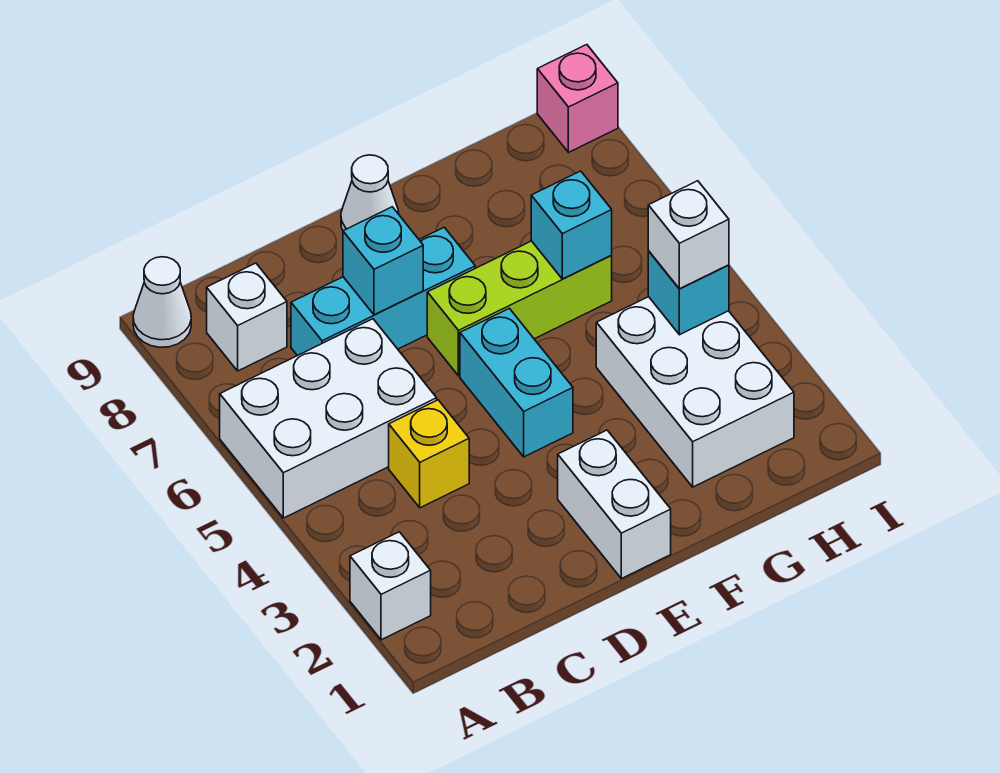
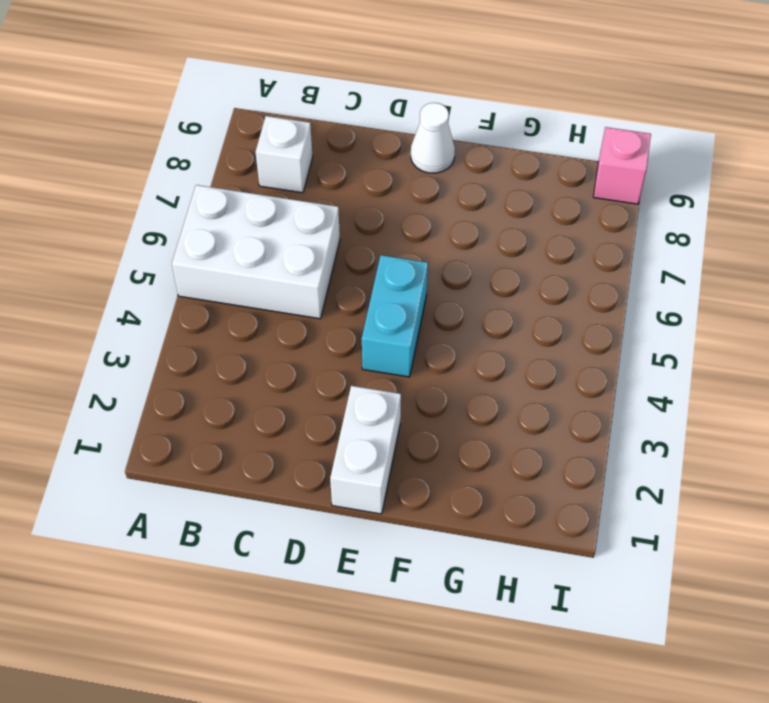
none -> white brick A2 level 1
none -> white cone A9 level 1
none -> yellow brick C4 level 1

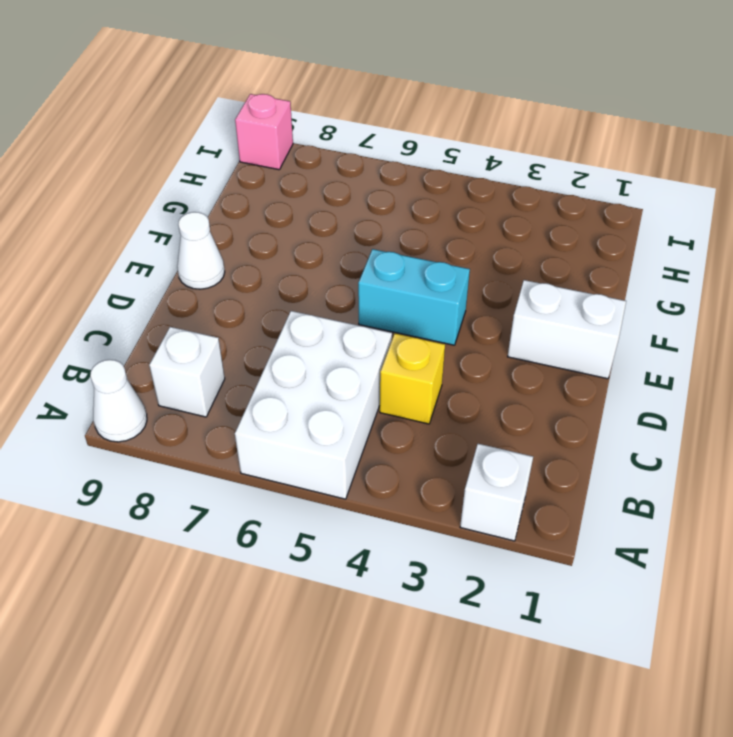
none -> cyan brick C7:E7 level 1
none -> lime brick E6:G6 level 1
none -> white brick G2:H4 level 1

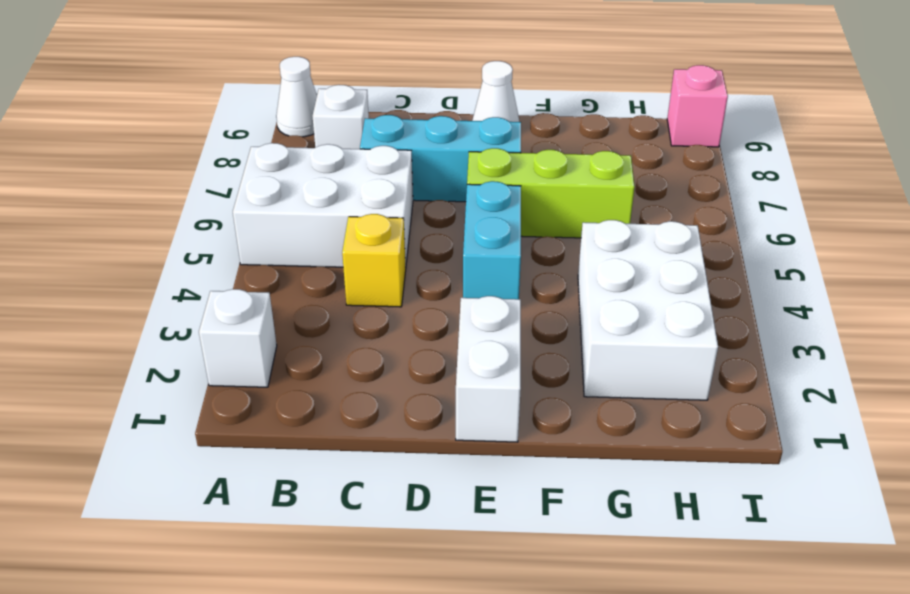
none -> cyan brick D7 level 2
none -> cyan brick G6 level 2
none -> cyan brick H4 level 2

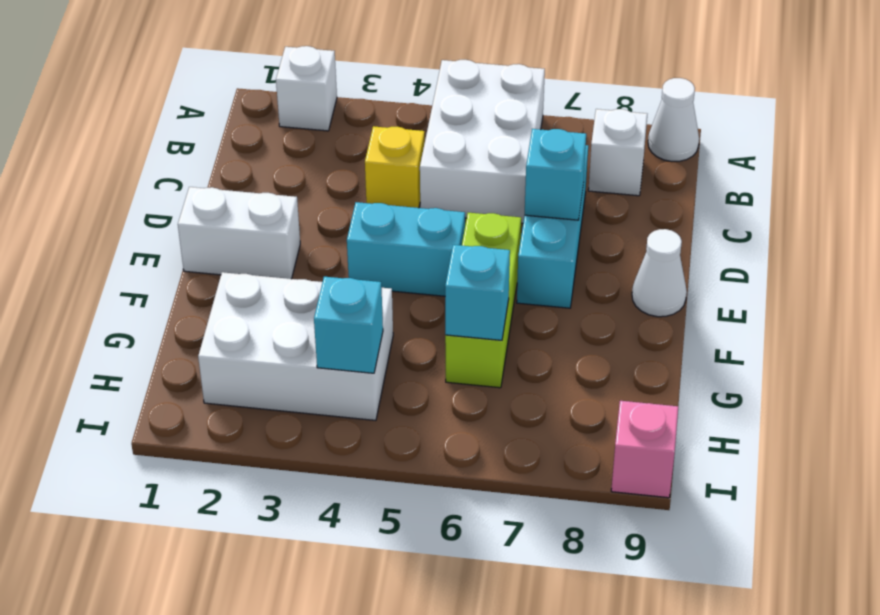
none -> white brick H4 level 3

